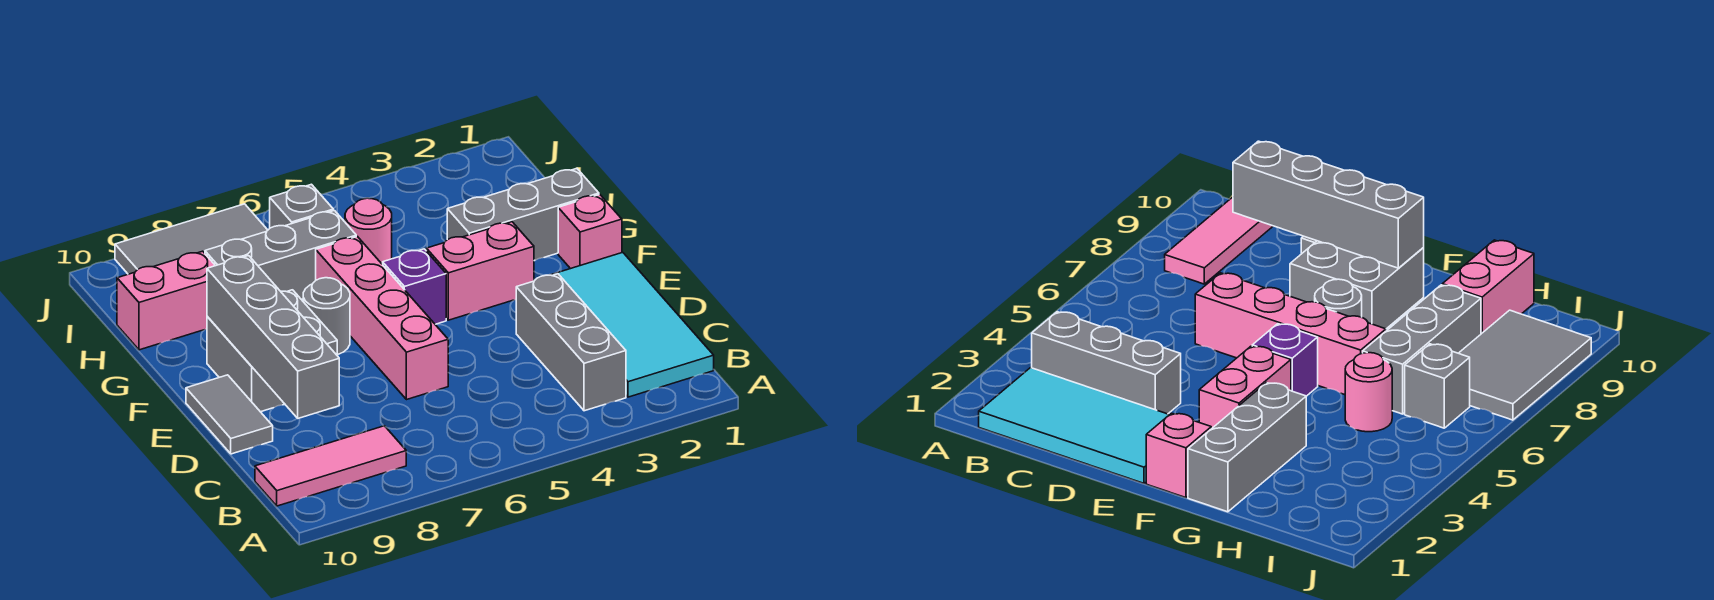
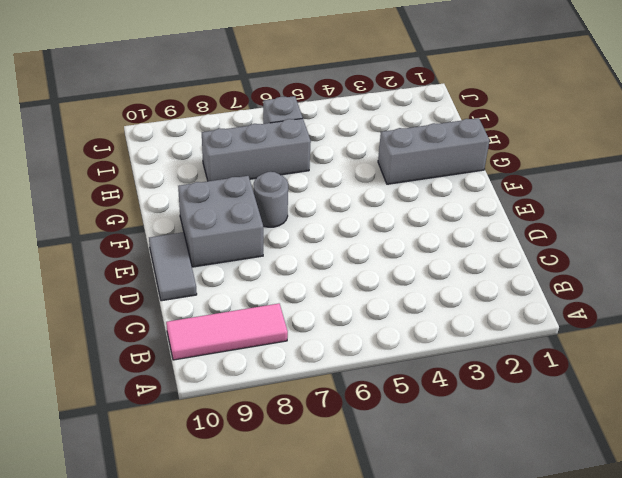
none -> cyan tile B1:E2 level 1
none -> grey brick B3:D3 level 1
none -> pink brick D6:G6 level 1

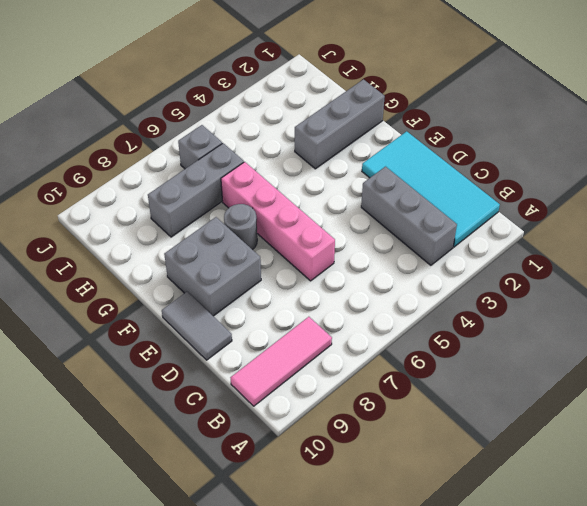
none -> pink brick F1 level 1
none -> pink brick F3:F4 level 1
none -> purple brick F5 level 1

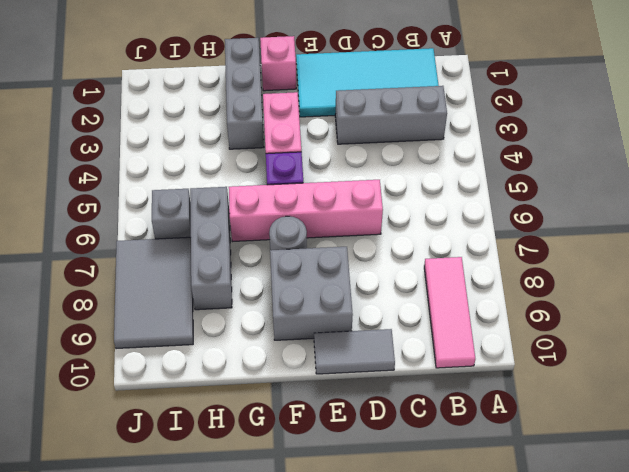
none -> pink round brick H5 level 1
none -> pink brick H9:H10 level 1
none -> grey brick C9:F9 level 2

